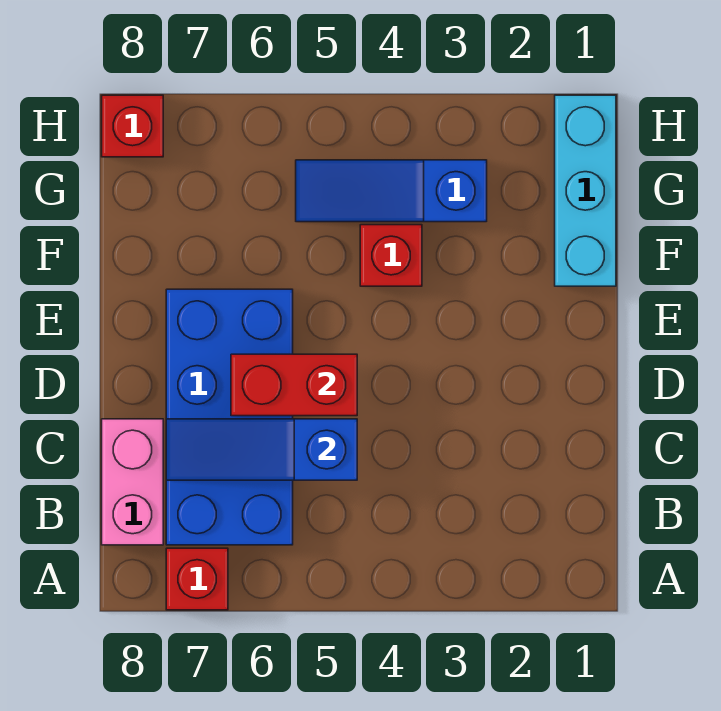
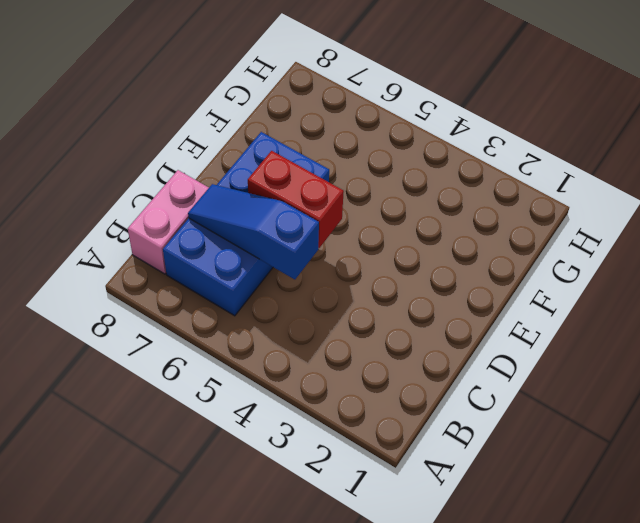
none -> red brick A7 level 1
none -> cyan brick F1:H1 level 1

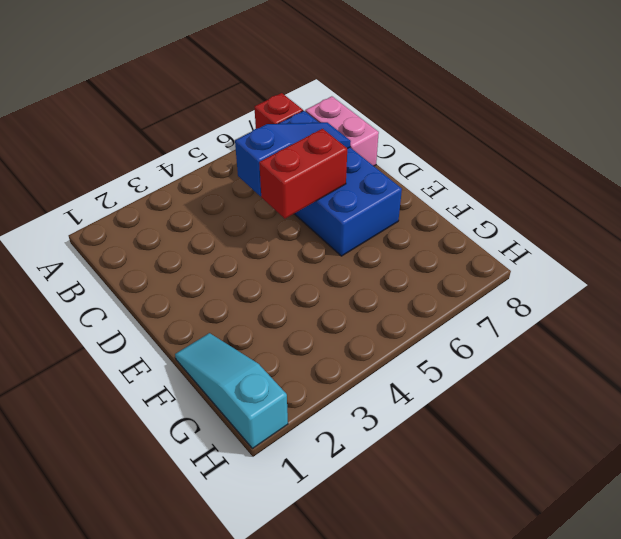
cyan slope F1:H1 level 1 top H -> cyan brick F1:H1 level 1
none -> red brick F4 level 1
none -> blue slope G3:G5 level 1 top 3

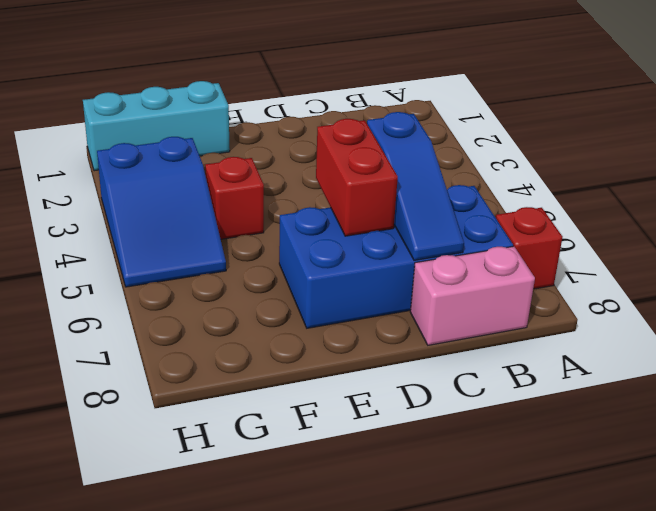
blue slope G3:H5 level 1 top 3 -> blue slope G3:G5 level 1 top 3
none -> red brick H8 level 1

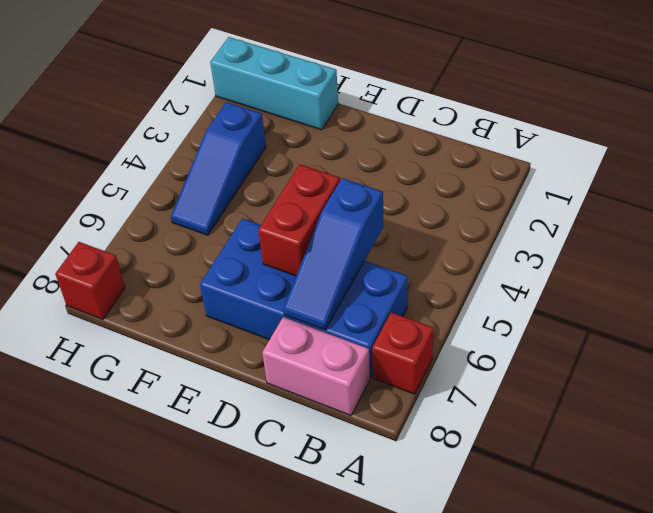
none -> red brick F4 level 1

